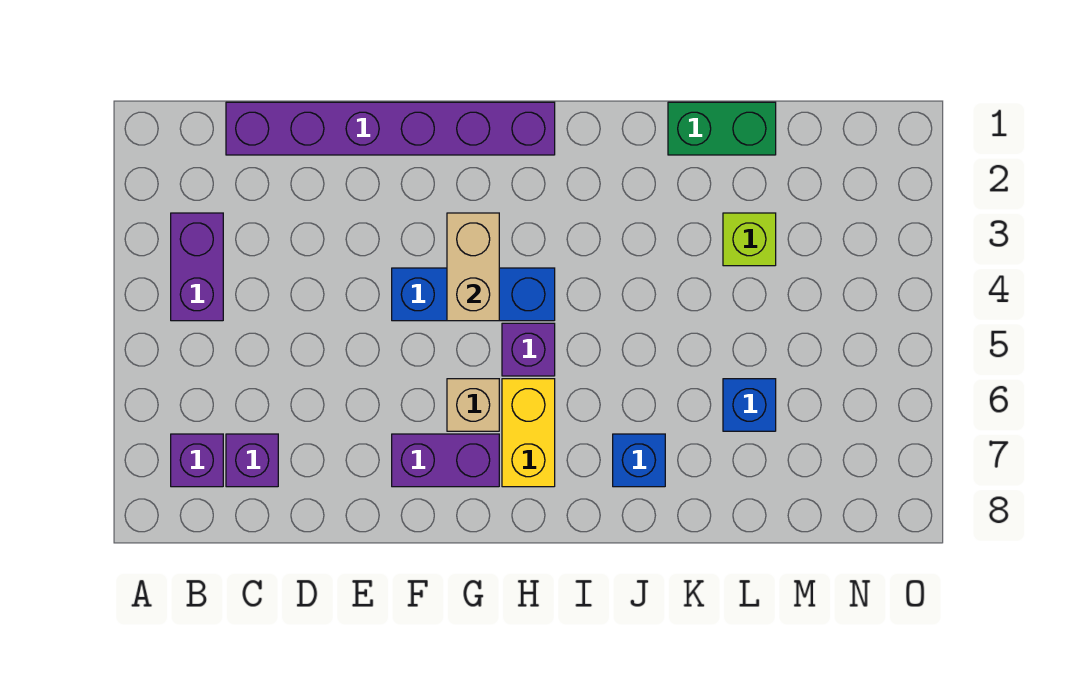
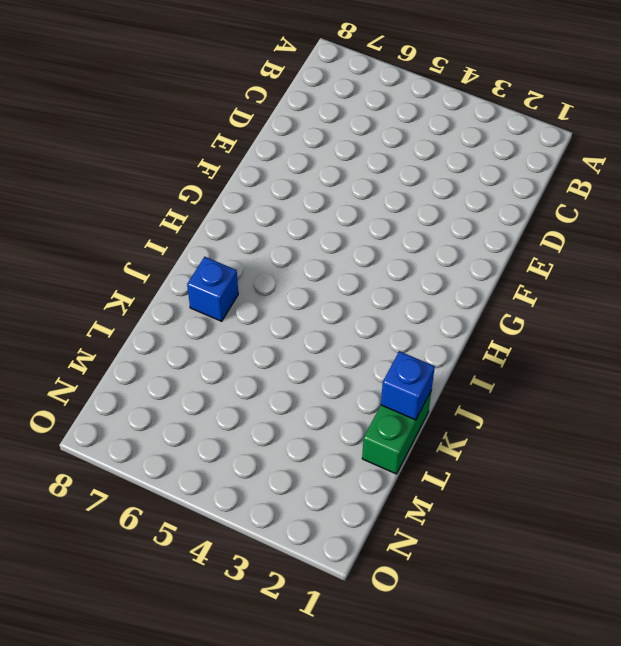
blue brick K1 level 2 -> blue brick L6 level 1
none -> purple brick B3:B4 level 1
none -> purple brick B7 level 1
none -> purple brick C1:H1 level 1

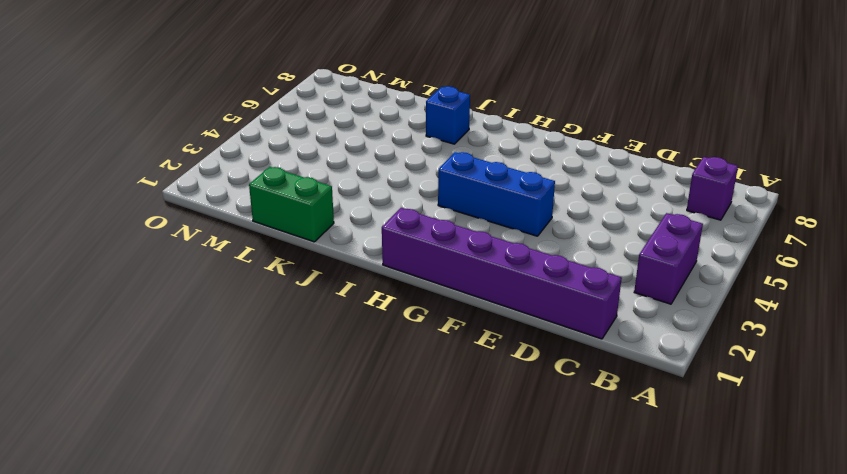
none -> purple brick C7 level 1
none -> purple brick F7:G7 level 1
none -> tan brick G6 level 1

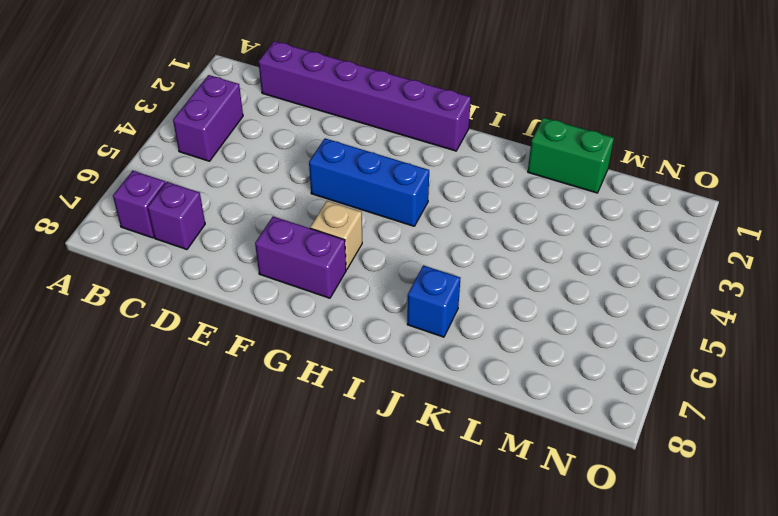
none -> purple brick H5 level 1
none -> yellow brick H6:H7 level 1
none -> lime brick L3 level 1

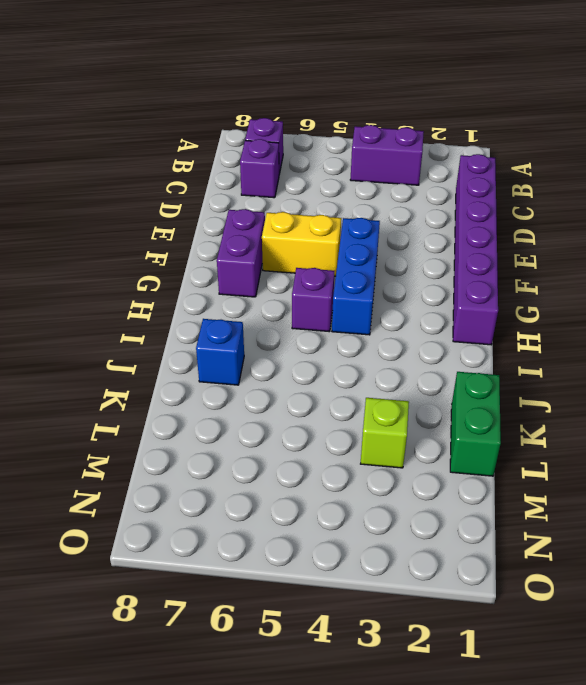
yellow brick F5:F6 level 1 -> yellow brick H6:H7 level 1
none -> tan brick G6 level 1
none -> blue brick L6 level 1
none -> tan brick G3:G4 level 2

